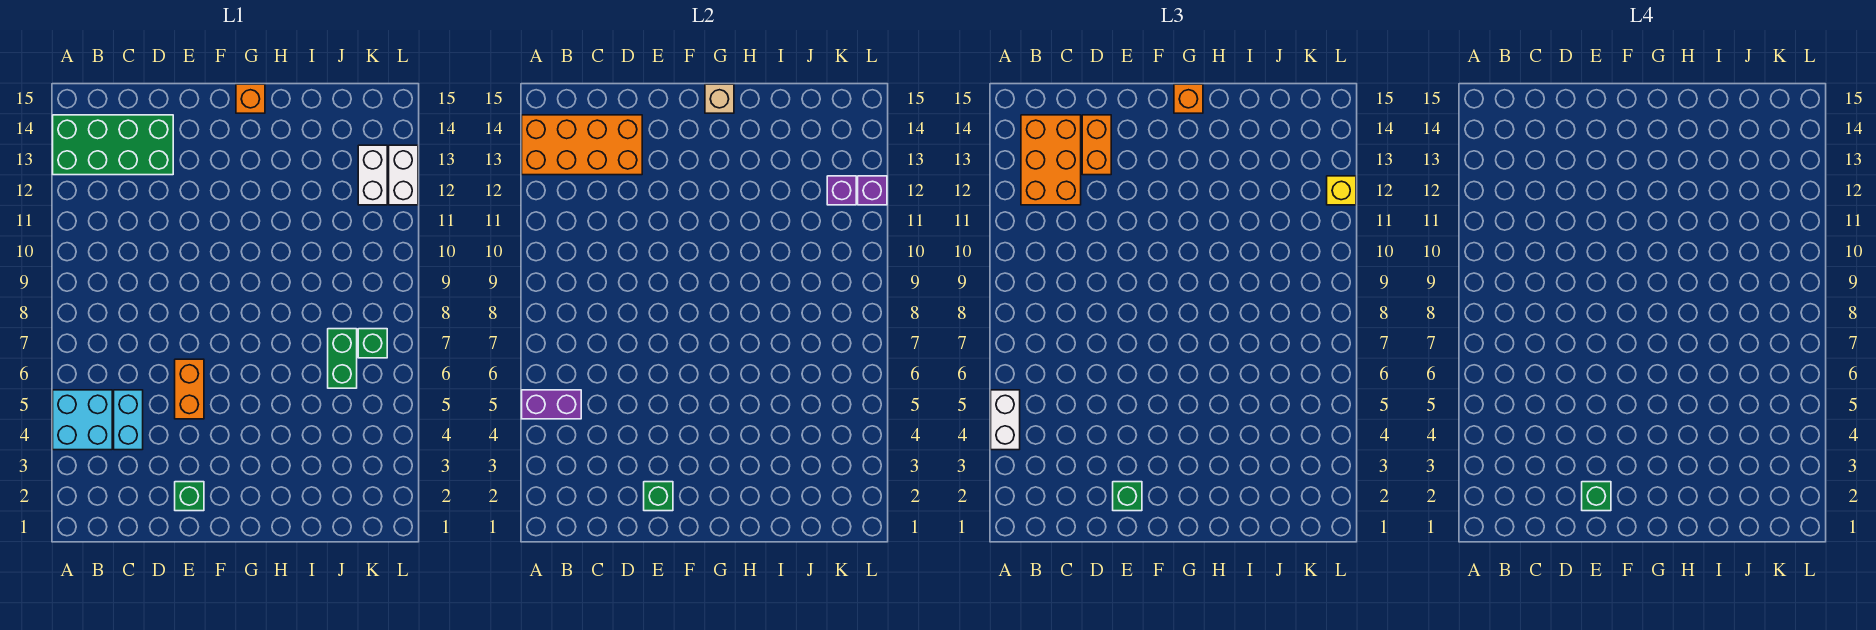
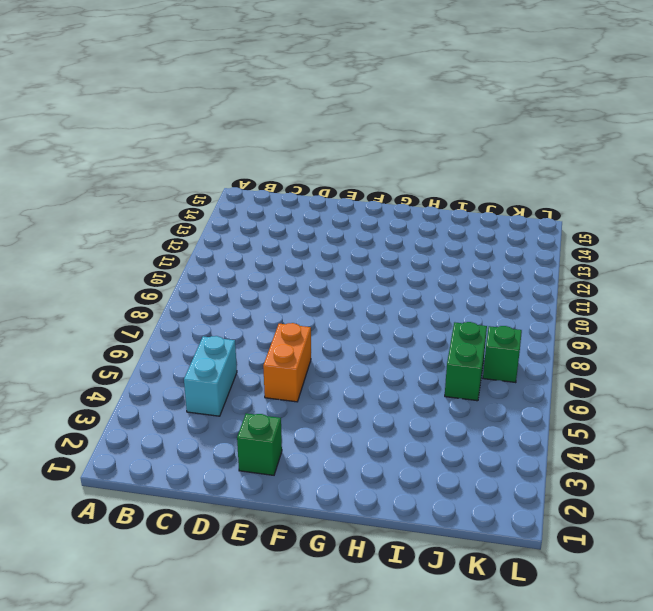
none -> cyan brick A4:B5 level 1
none -> green brick A13:D14 level 1
none -> orange brick G15 level 1

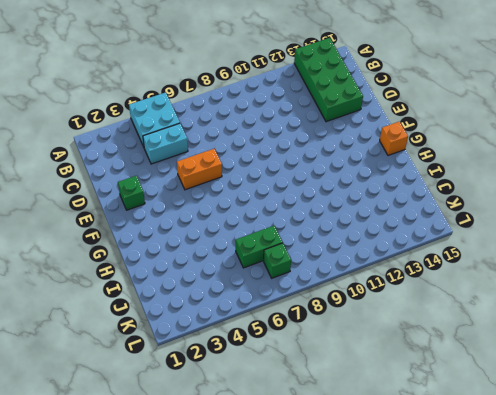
none -> white brick K12:K13 level 1
none -> white brick L12:L13 level 1
none -> purple brick A5:B5 level 2

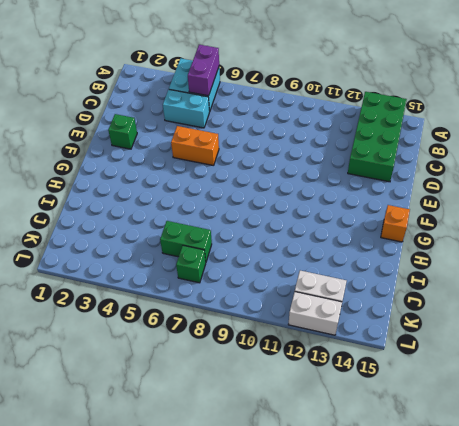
none -> orange brick A13:D14 level 2
none -> green brick E2 level 2
none -> tan brick G15 level 2

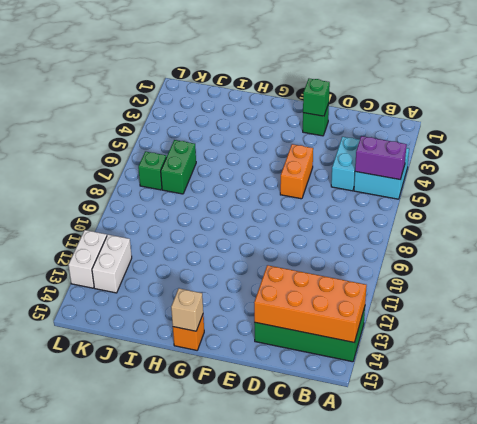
none -> purple brick K12 level 2
none -> purple brick L12 level 2
none -> white brick A4:A5 level 3

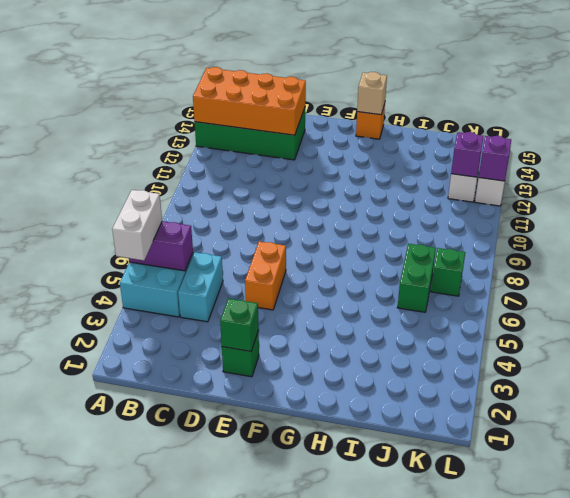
none -> orange brick B12:C14 level 3
none -> orange brick D13:D14 level 3
none -> green brick E2 level 3

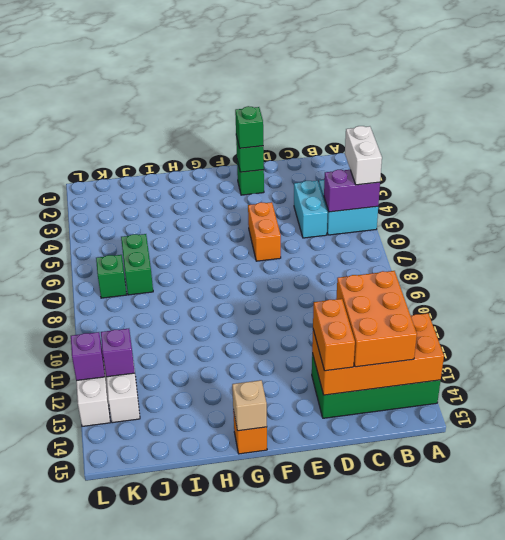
none -> orange brick G15 level 3
none -> yellow brick L12 level 3
none -> green brick E2 level 4

